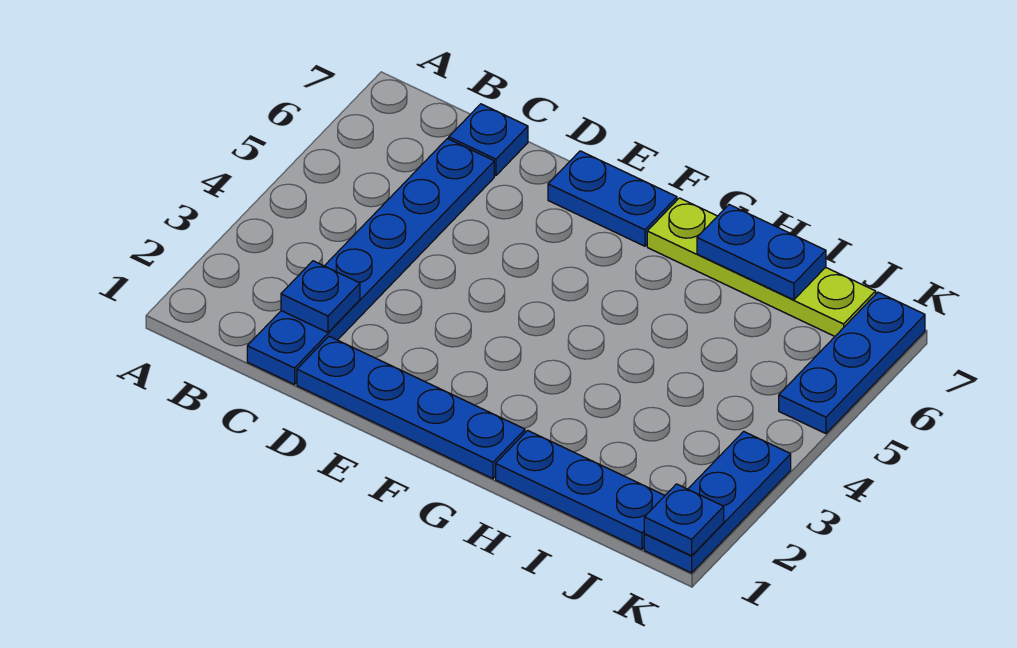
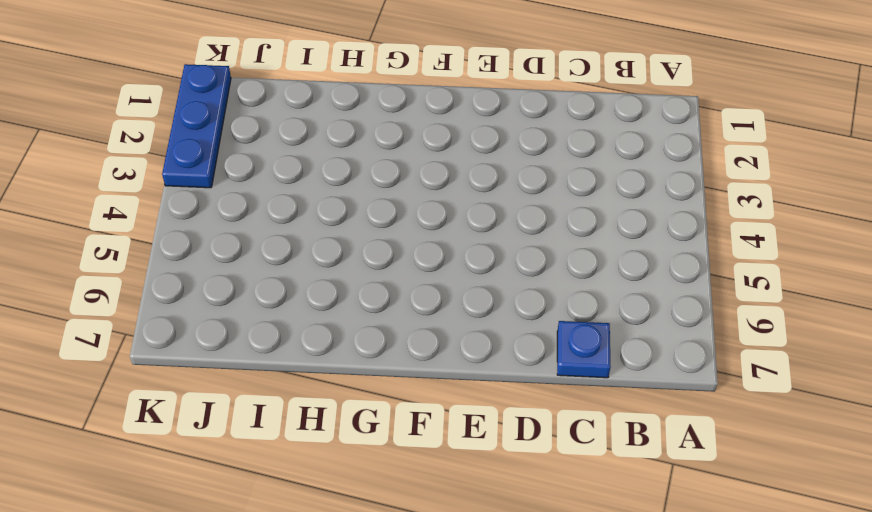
none -> blue plate C1:C6 level 1
none -> blue plate D1:G1 level 1

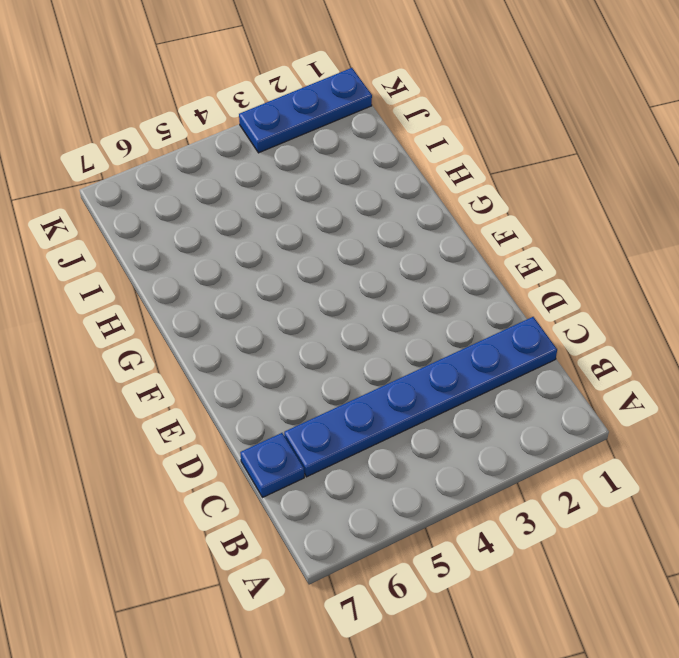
none -> blue plate D1:G1 level 1
none -> blue plate E7:F7 level 1

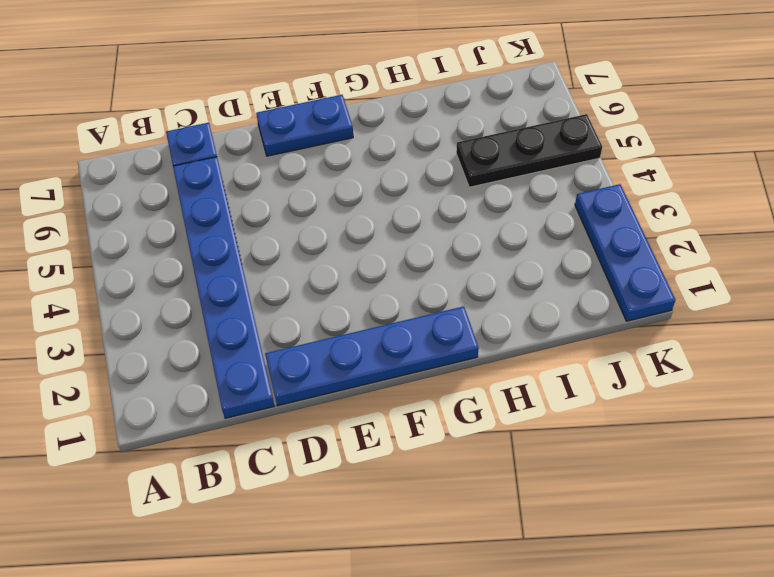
black plate I5:K5 level 1 -> blue plate K5:K7 level 1
none -> lime plate G7:J7 level 1
none -> blue plate H1:J1 level 1

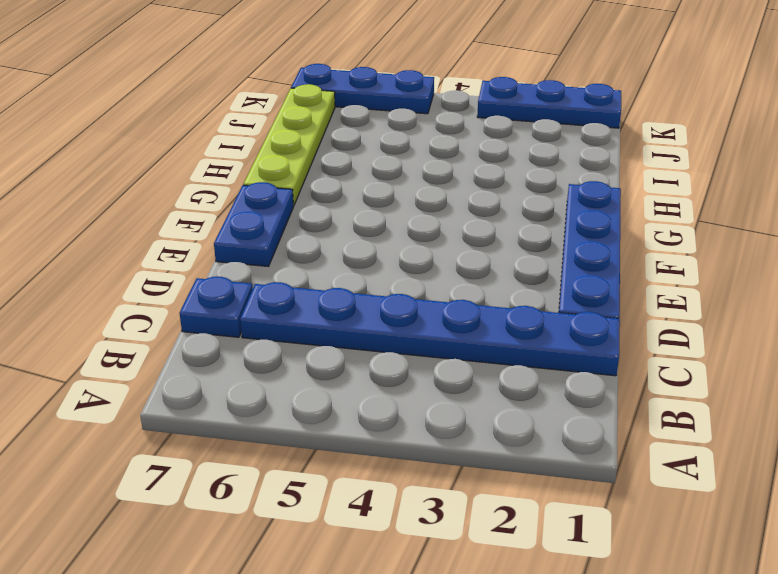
none -> blue plate H1:J1 level 1
none -> blue plate C2 level 2

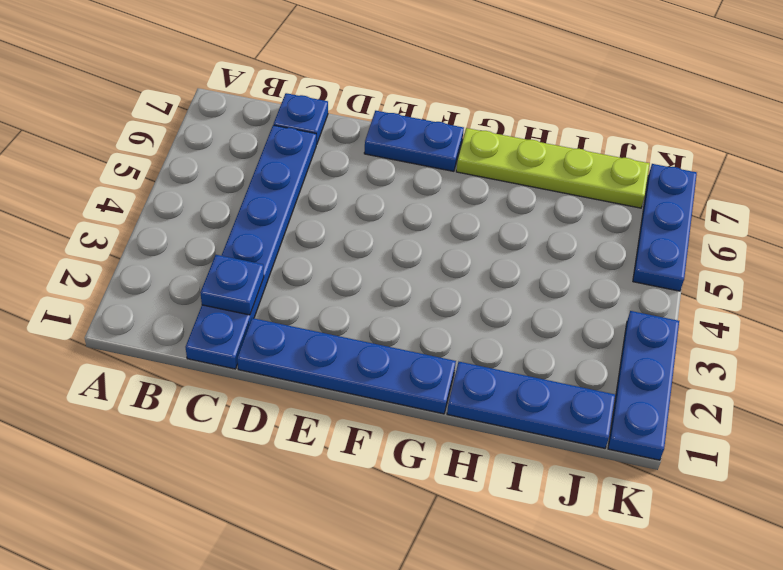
none -> blue plate H7:I7 level 2
none -> blue plate K1 level 2

